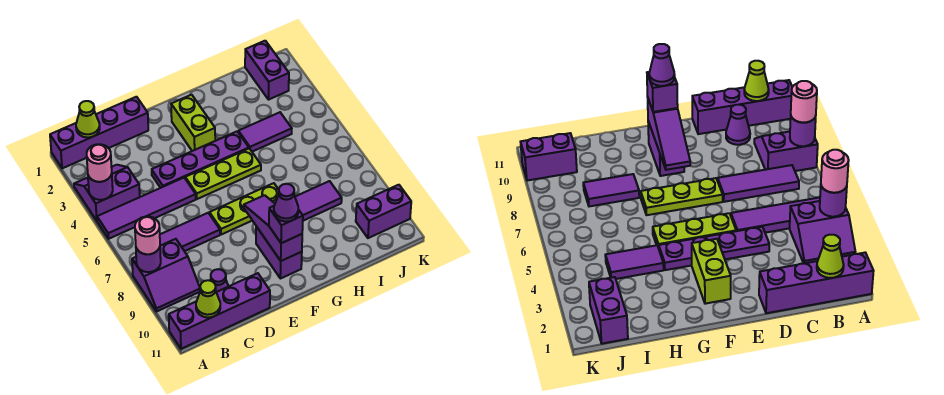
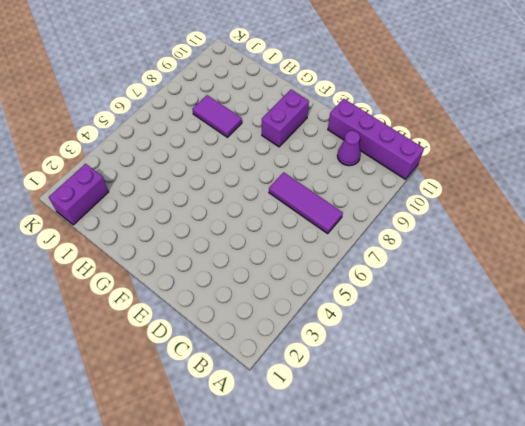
none -> purple brick A1:D1 level 1
none -> purple slope A3:B4 level 1 top 4
none -> purple tile A5:D5 level 1

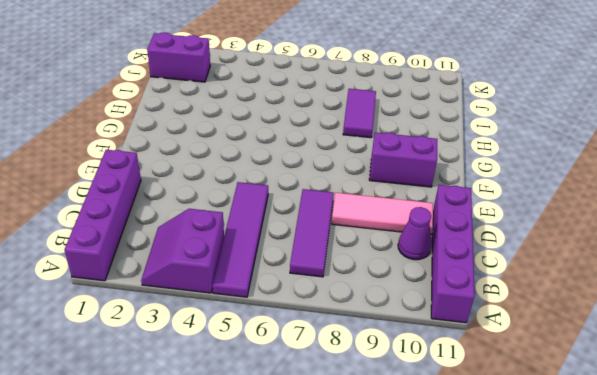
pink tile D8:D10 level 1 -> none
none -> purple slope A8:B9 level 1 top 8
none -> purple plate D4:G4 level 1
none -> lime plate E5:G5 level 1

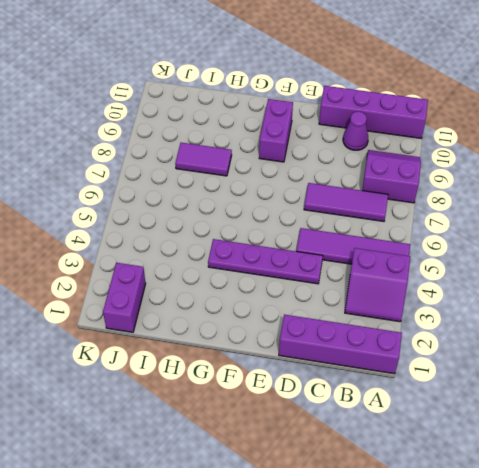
none -> lime plate E5:G5 level 1
none -> lime plate E7:G7 level 1
none -> lime brick F2:F3 level 1

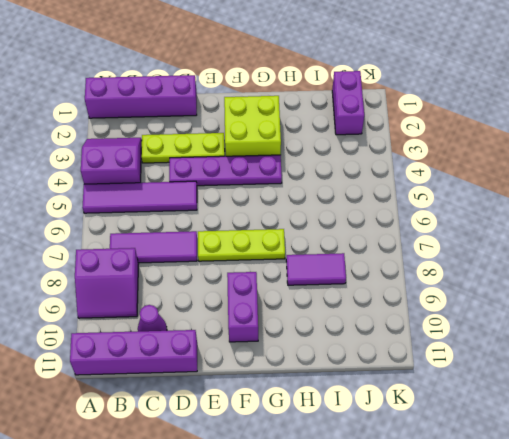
lime plate C3:E3 level 1 -> lime plate E5:G5 level 1
lime brick F2:G3 level 1 -> lime brick F2:F3 level 1
none -> purple tile H4:I4 level 1
none -> purple brick J10:K10 level 1
none -> purple round brick A4 level 2

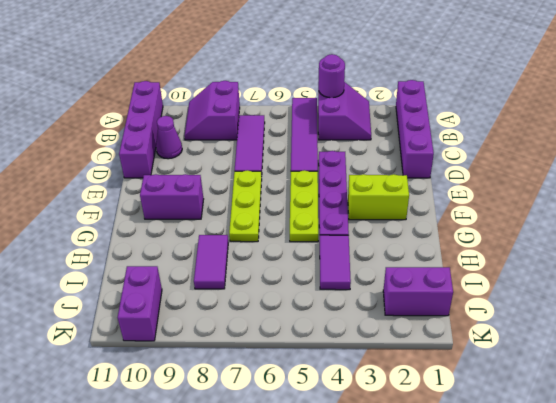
none -> purple round brick A8 level 2
none -> lime cone B1 level 2
none -> lime cone B11 level 2

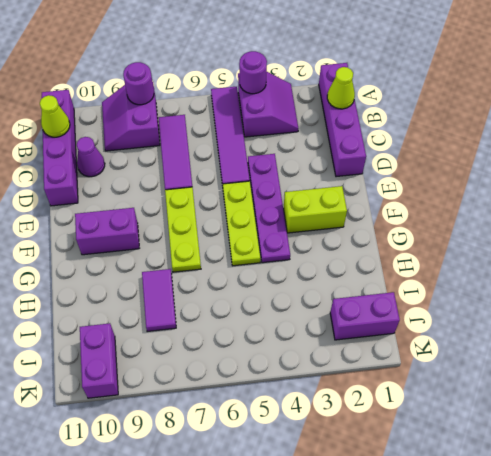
none -> purple tile H4:I4 level 1
none -> purple slope F8:F10 level 2 top 10
none -> pink round brick A4 level 3

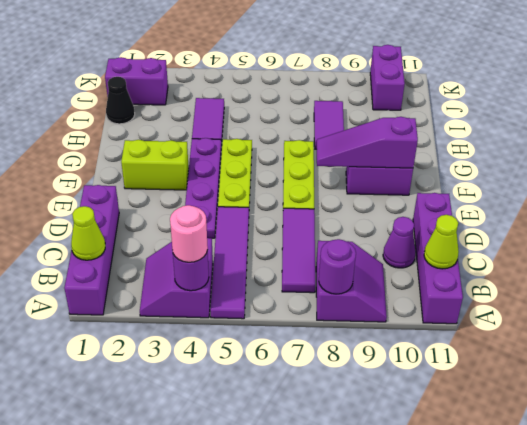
black cone I1 level 1 -> none
none -> pink round brick A8 level 3
none -> purple brick F10 level 3
none -> purple cone F10 level 4

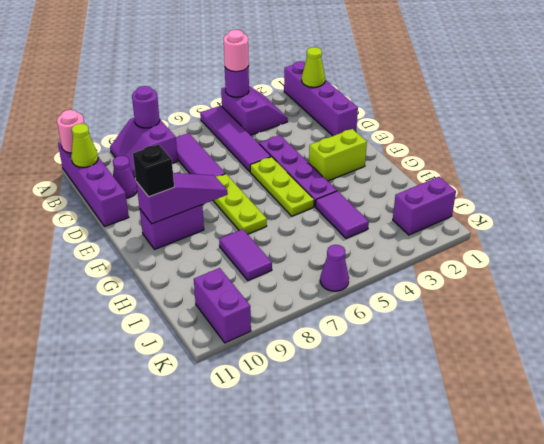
pink round brick A11 level 2 -> pink round brick A8 level 3
black brick F10 level 3 -> purple brick F10 level 3
purple cone K6 level 1 -> purple cone F10 level 4

